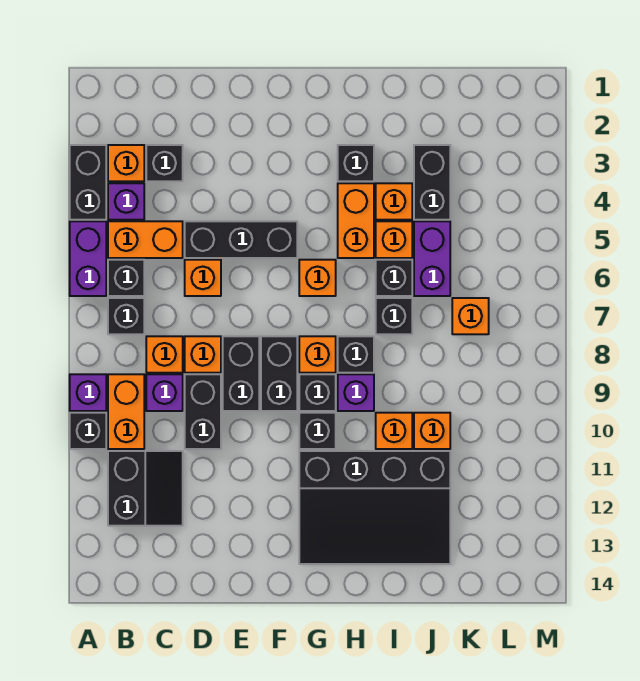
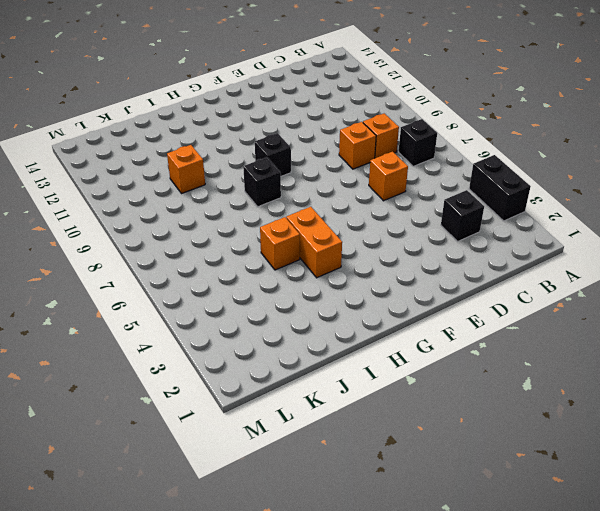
none -> purple brick A5:A6 level 1
none -> purple brick A9 level 1
none -> black brick A10 level 1
none -> orange brick B3 level 1

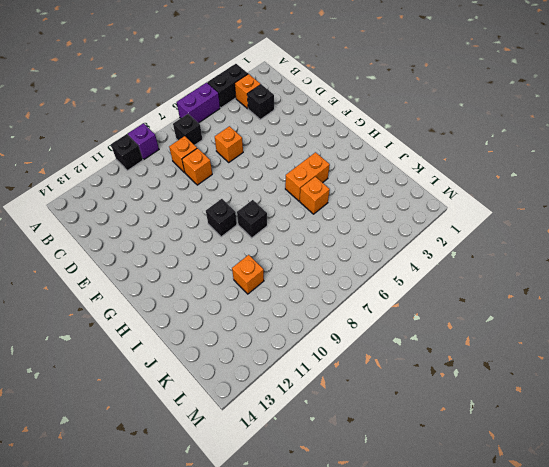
none -> purple brick B4 level 1
none -> orange brick B5:C5 level 1
none -> black brick B6 level 1
none -> orange brick B9:B10 level 1

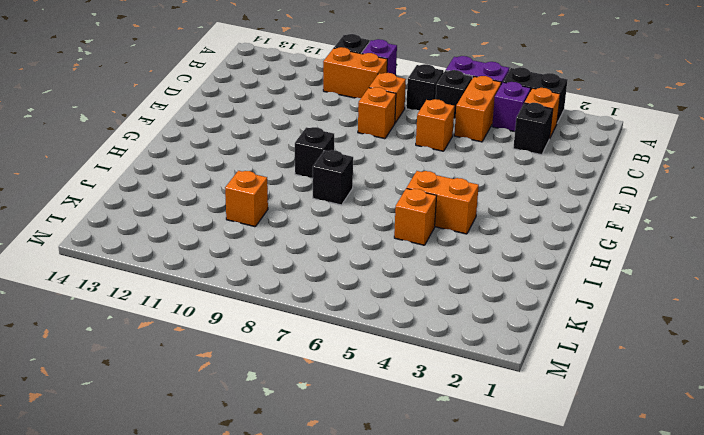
none -> black slope B11:C12 level 1 top B
none -> purple brick C9 level 1
none -> black brick D5:F5 level 1
none -> black brick D9:D10 level 1

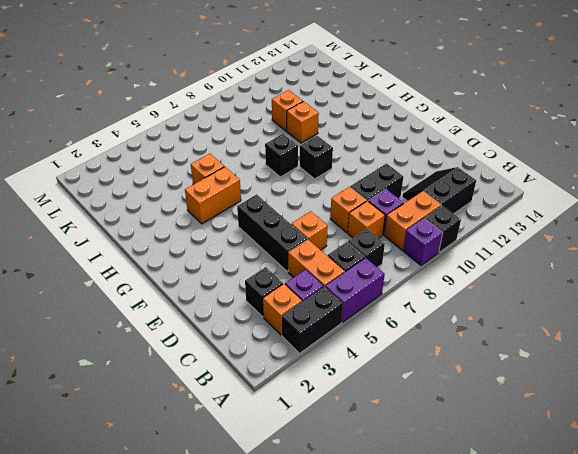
none -> black brick E8:E9 level 1
none -> black brick F8:F9 level 1
none -> orange brick G6 level 1
none -> orange brick G8 level 1

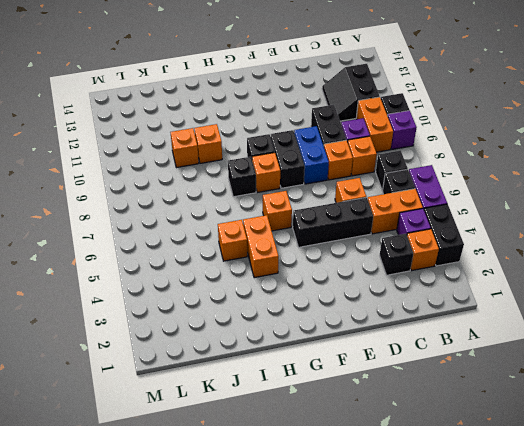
blue brick E8:E9 level 1 -> black brick E8:E9 level 1
none -> black brick G10 level 1
none -> black slope G11:J13 level 1 top 11
none -> black brick H3 level 1
none -> purple brick H9 level 1

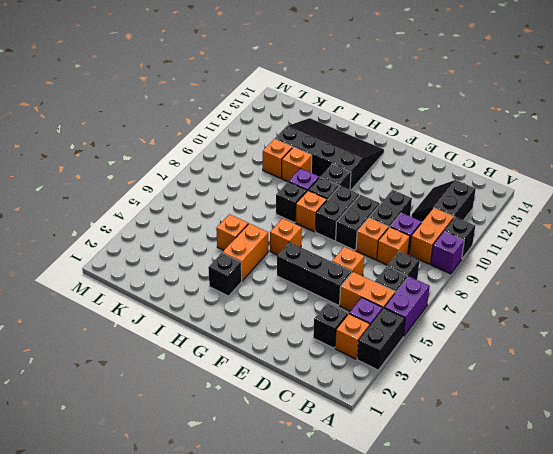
none -> orange brick I4 level 1
none -> black brick I6 level 1
none -> black brick I7 level 1
none -> black brick J3:J4 level 1

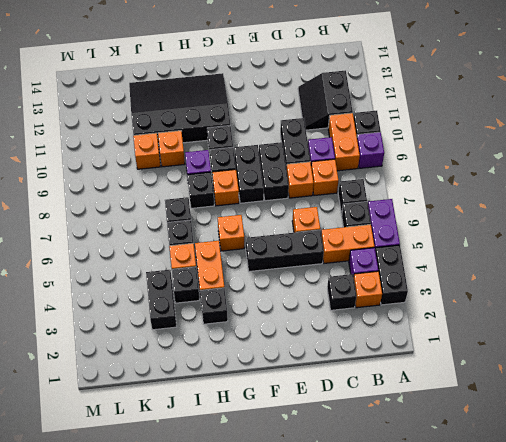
black brick I4 level 1 -> orange brick I4 level 1
none -> purple brick J5:J6 level 1
none -> orange brick K7 level 1

